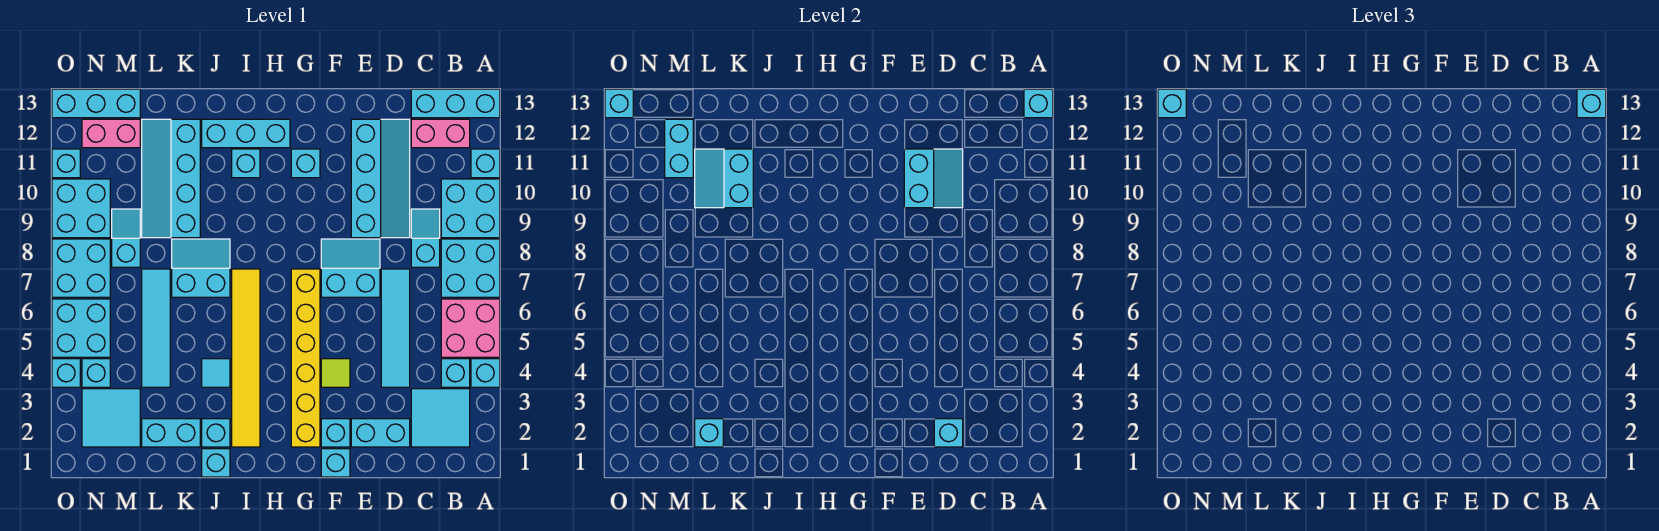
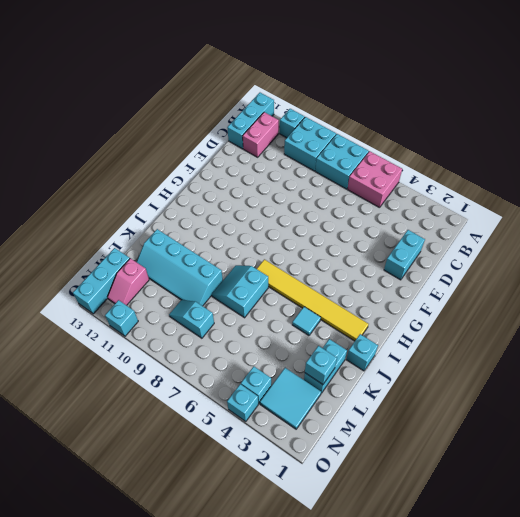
pink slope M12:N12 level 1 top M -> pink brick M12:N12 level 1
none -> cyan brick A4 level 1
none -> cyan tile B2:C3 level 1
none -> cyan brick B4 level 1
none -> cyan slope C8:C9 level 1 top 8

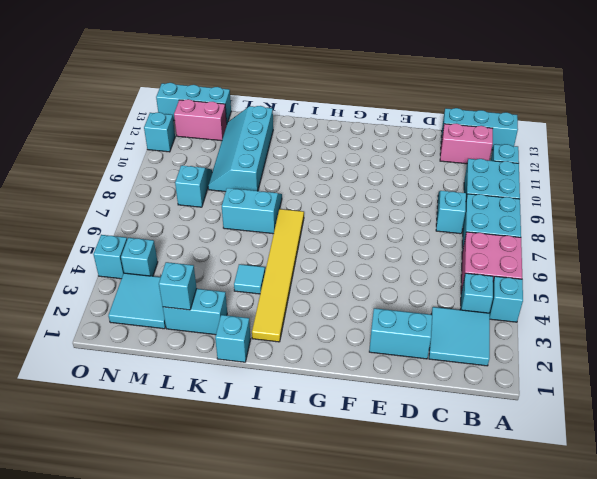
none -> cyan tile D4:D7 level 1
none -> cyan slope D9:E12 level 1 top E
none -> cyan slope E7:F8 level 1 top 7
none -> cyan brick F1 level 1

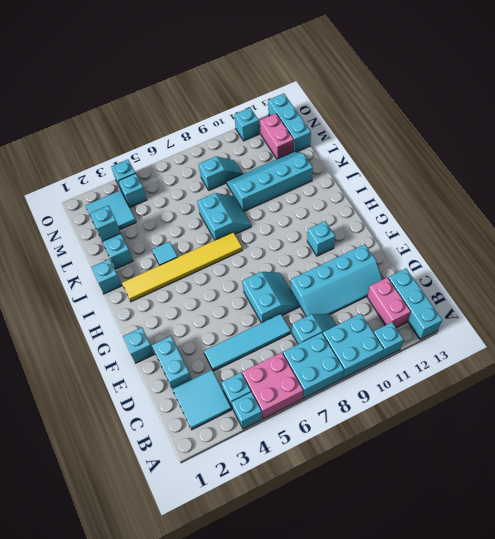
none -> cyan brick F2 level 1
none -> lime tile F4 level 1
none -> yellow brick G2:G7 level 1
none -> cyan brick H12:J12 level 1

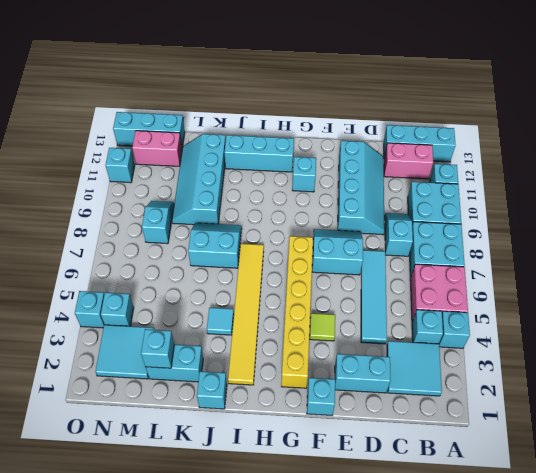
none -> cyan brick F2 level 1
none -> cyan brick I11 level 1
none -> cyan brick J2 level 1
none -> cyan tile L4:L7 level 1

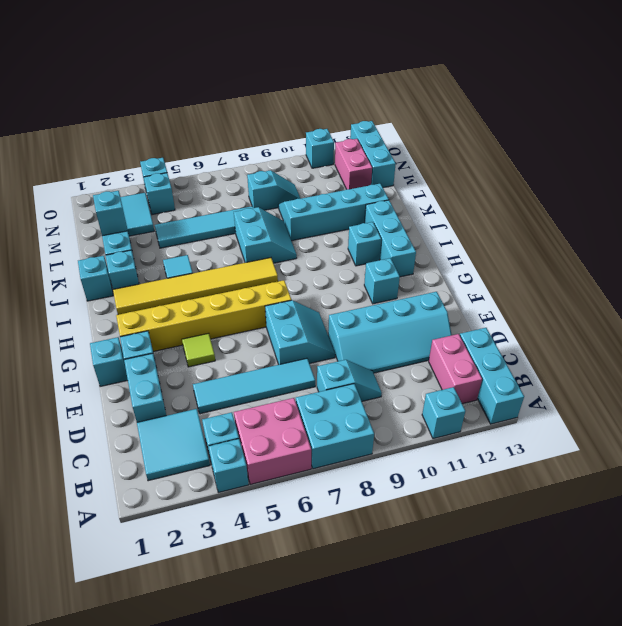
none -> cyan brick A9:B10 level 1
none -> cyan brick N5:O6 level 1
none -> cyan brick N7:O8 level 1
none -> cyan brick N9:O10 level 1

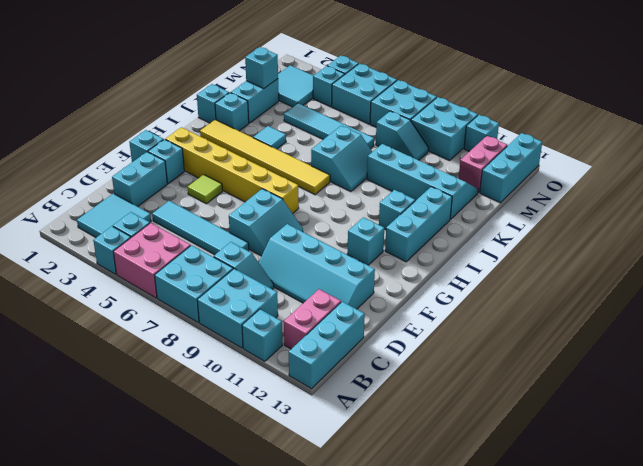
none -> cyan brick A13 level 2
none -> cyan brick D2 level 2
none -> cyan slope D10:E11 level 2 top E
none -> cyan slope K10:L11 level 2 top K

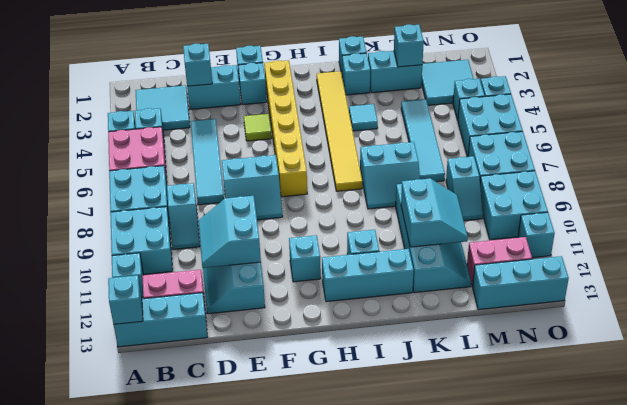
none -> cyan brick M11:M12 level 2
none -> cyan brick O13 level 2
none -> cyan brick A13 level 3
none -> cyan brick O13 level 3

